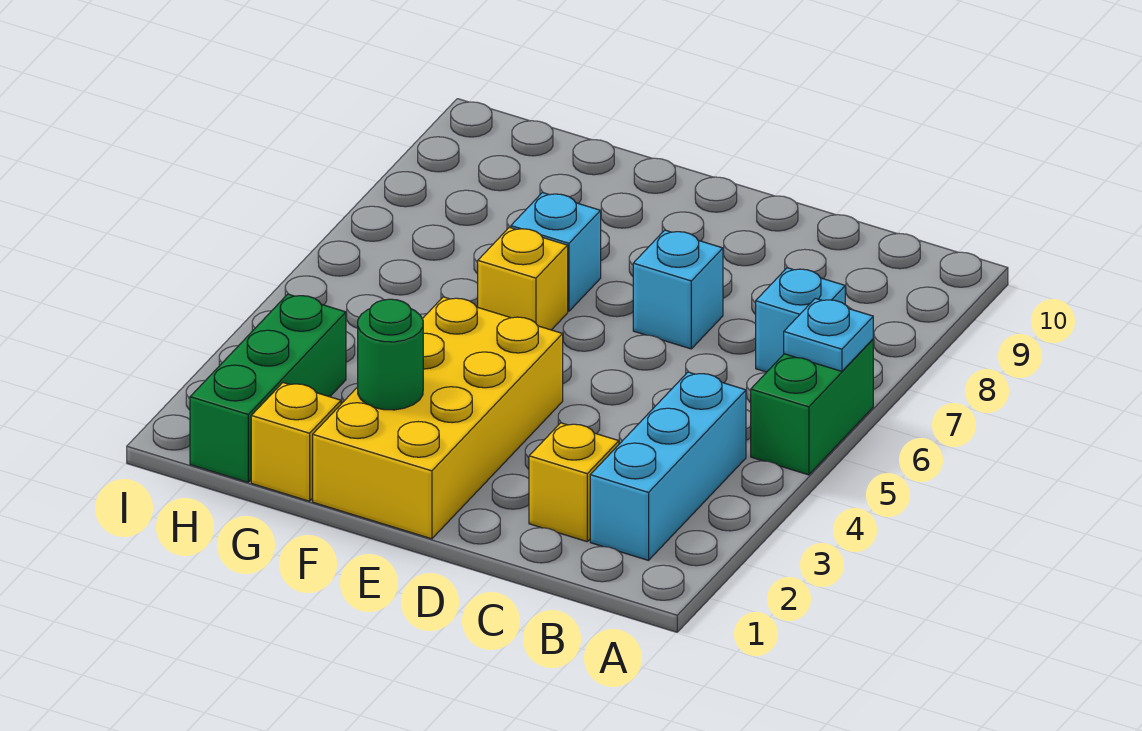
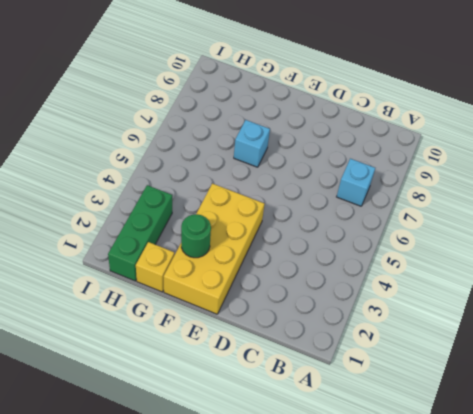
none -> green brick A5:A6 level 1
none -> cyan brick B2:B4 level 1
none -> yellow brick C2 level 1

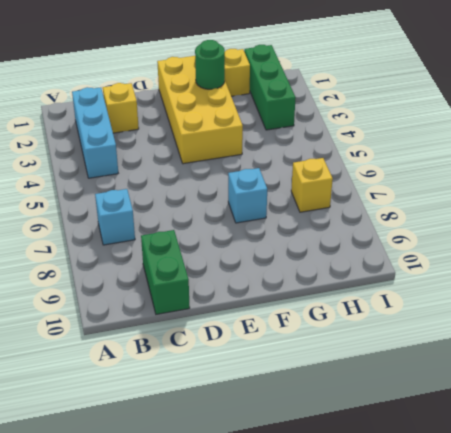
green brick C9:C10 level 1 -> green brick A5:A6 level 1
yellow brick H7 level 1 -> yellow brick F6 level 1
none -> cyan brick D7 level 1
none -> cyan plate A6 level 2

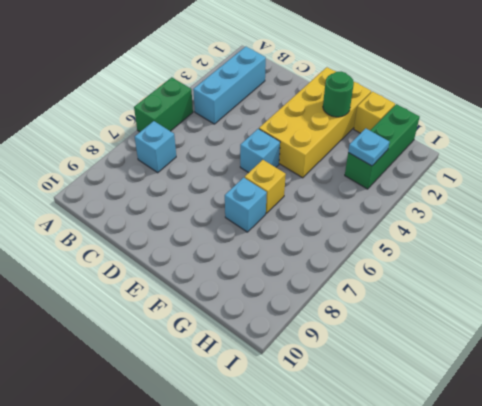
cyan brick E5 level 1 -> cyan brick D7 level 1
cyan plate H3 level 2 -> cyan plate A6 level 2
none -> yellow brick C2 level 1

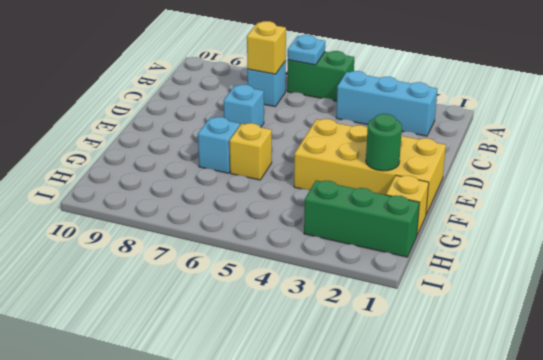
yellow brick B7 level 2 -> yellow brick C2 level 1

